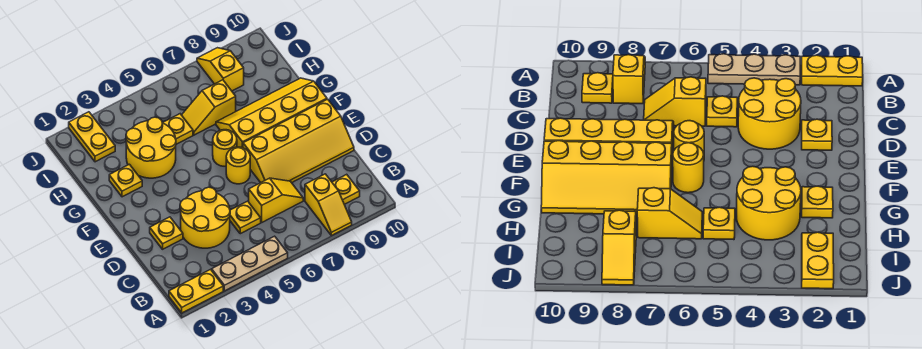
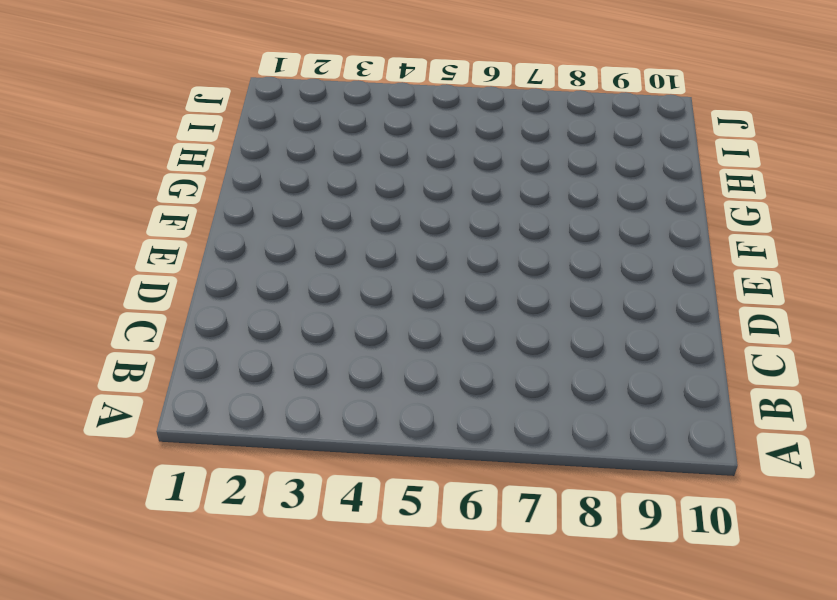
none -> yellow plate A1:A2 level 1
none -> tan plate A3:A5 level 1
none -> yellow slope A8:B8 level 1 top B

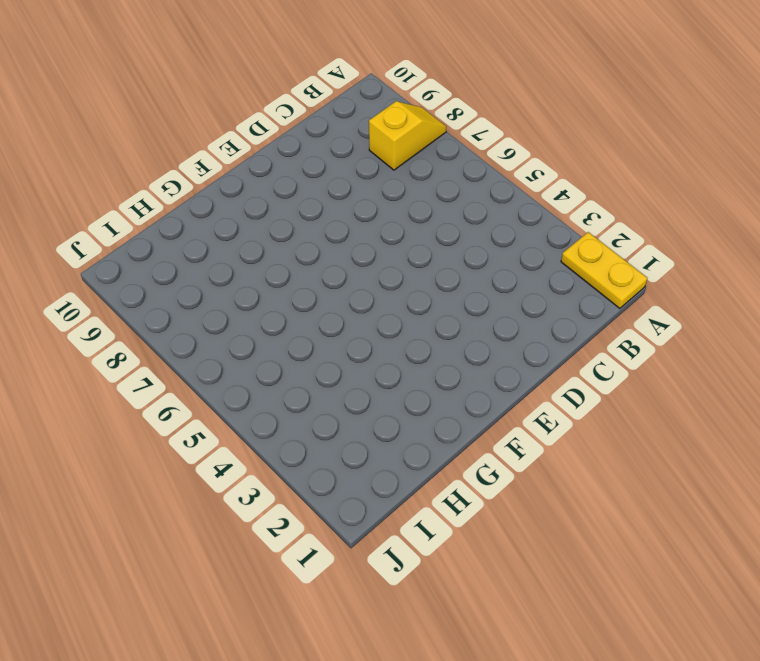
none -> tan plate A3:A5 level 1
none -> yellow plate B9 level 1
none -> yellow round brick C3:D4 level 1

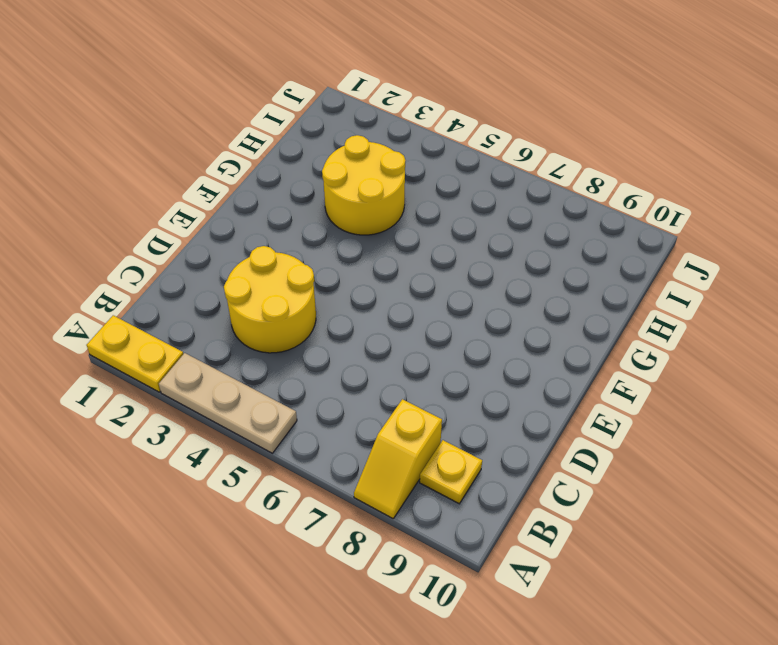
none -> yellow plate C5 level 1
none -> yellow slope C6:C7 level 1 top 6
none -> yellow plate D2 level 1

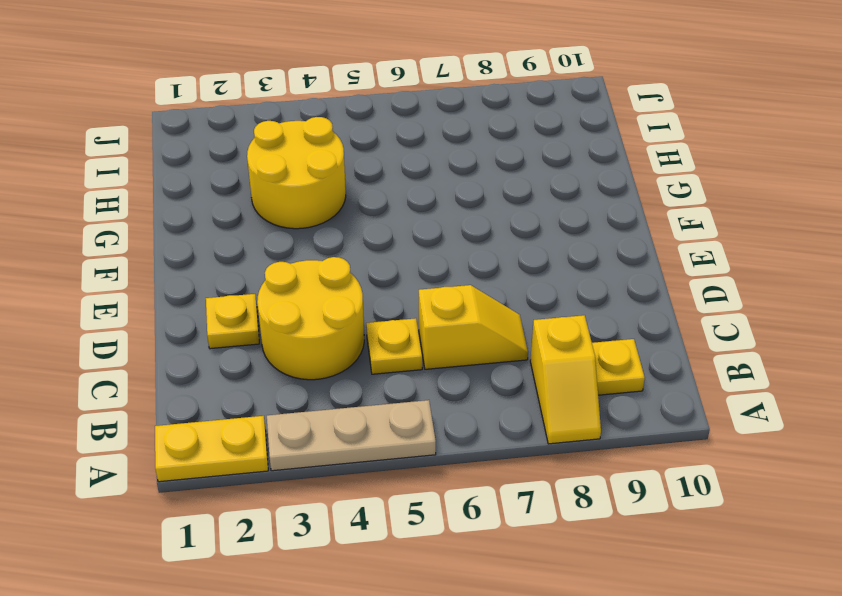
none -> yellow slope D7:E10 level 1 top E
none -> yellow round brick E6 level 1
none -> yellow round brick F6 level 1

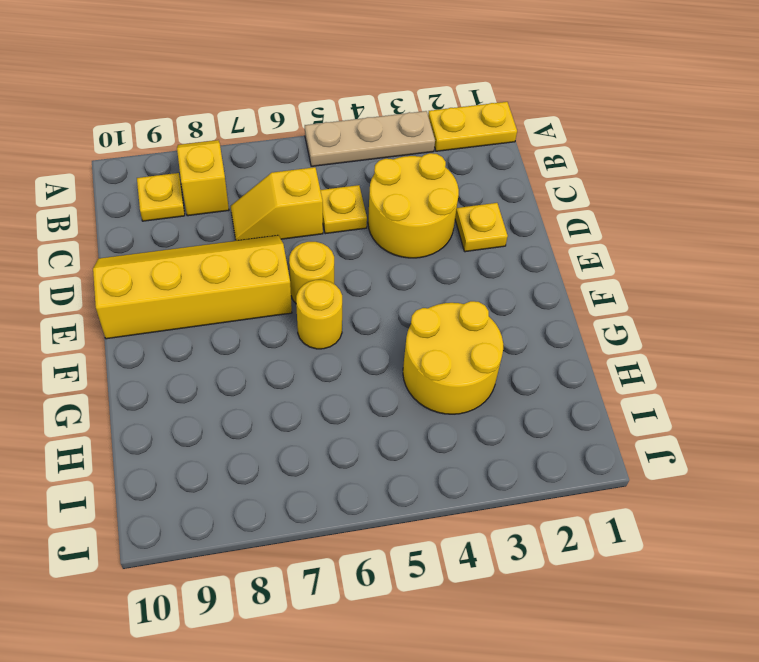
none -> yellow slope F7:G10 level 1 top F
none -> yellow plate G2 level 1
none -> yellow plate H5 level 1

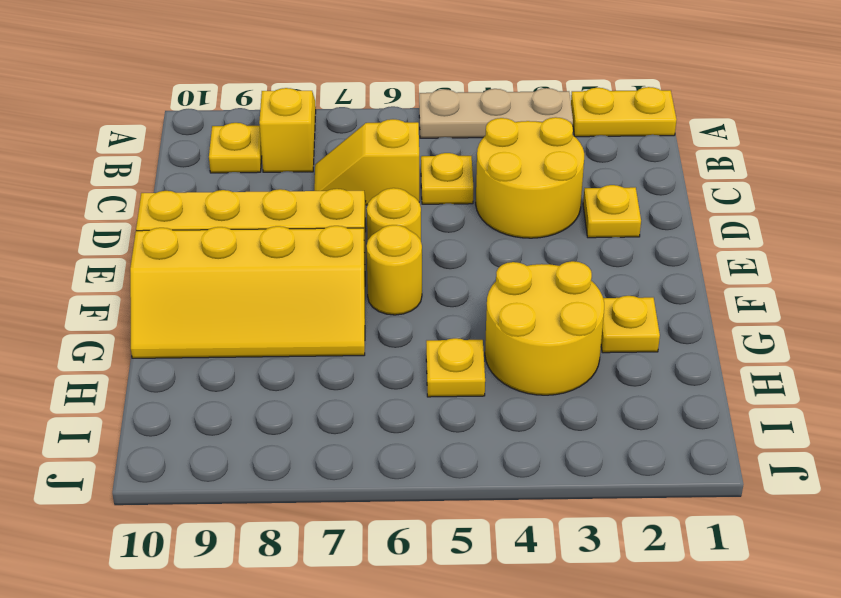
none -> yellow slope H6:H7 level 1 top 7
none -> yellow plate I2:J2 level 1
none -> yellow slope I8:J8 level 1 top I

